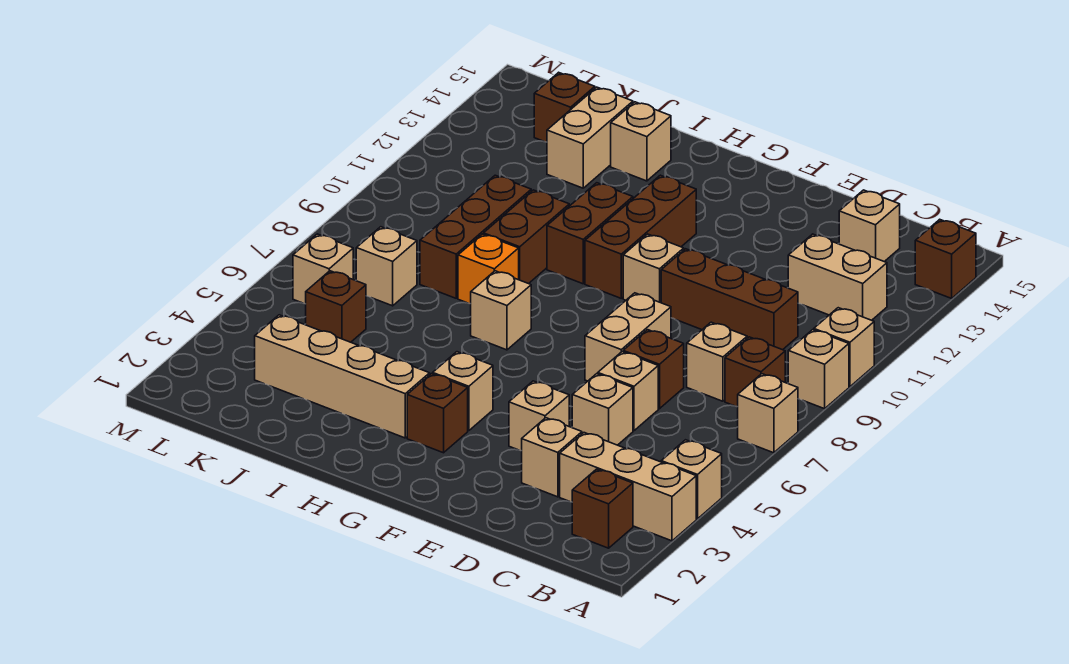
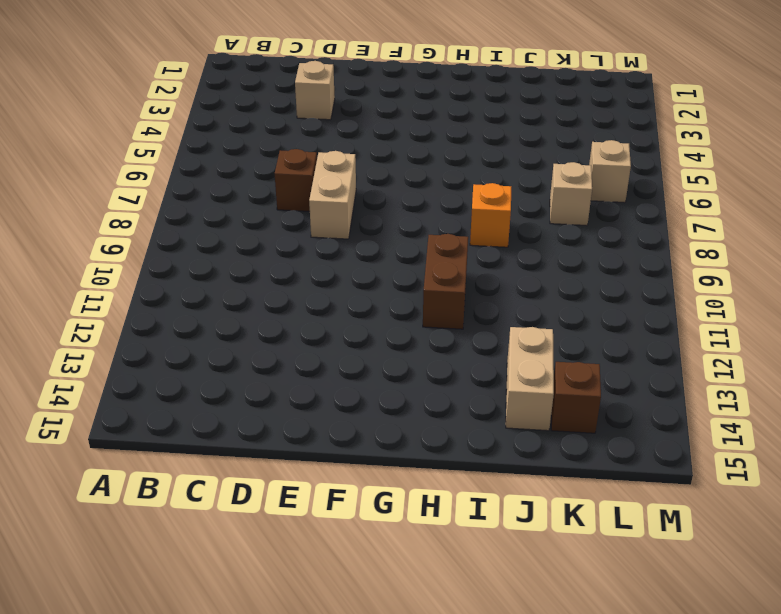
none -> tan brick A3:C3 level 1
none -> tan brick A4 level 1
none -> tan brick A7 level 1
none -> tan brick A9 level 1

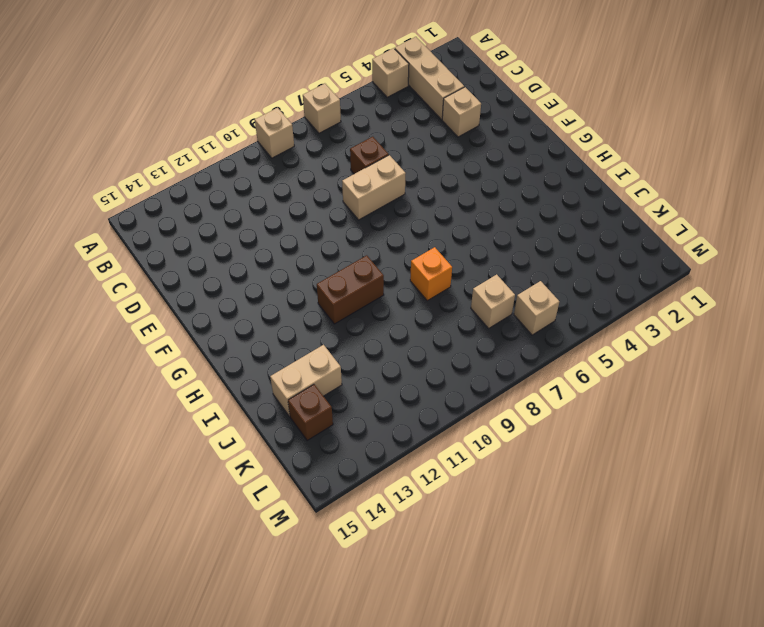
none -> tan brick A10 level 1
none -> brown brick A14 level 1
none -> brown brick B2 level 1
none -> brown brick B8 level 1

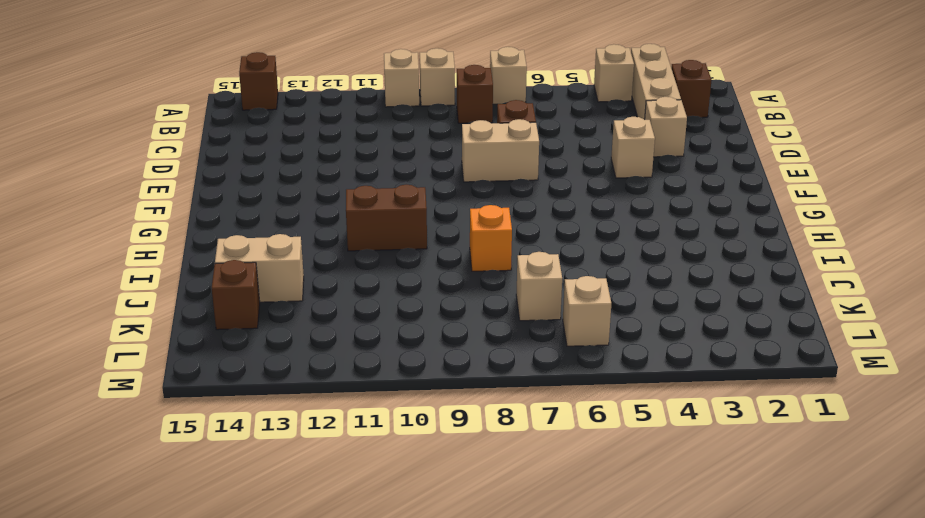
none -> tan brick B12:C12 level 1
none -> tan brick C8 level 1
none -> brown brick C10:E10 level 1
none -> tan brick C14 level 1

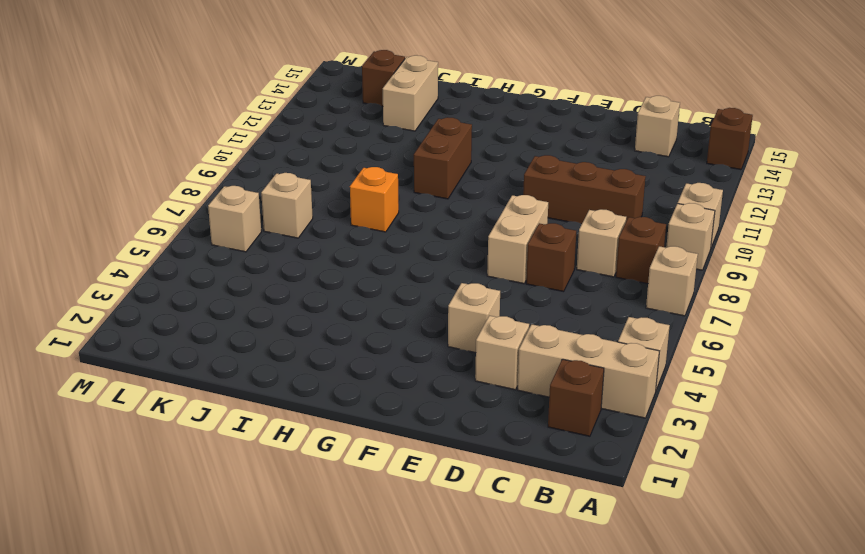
none -> tan brick B12:C12 level 1
none -> tan brick D5 level 1
none -> tan brick D6 level 1
none -> tan brick F10 level 1

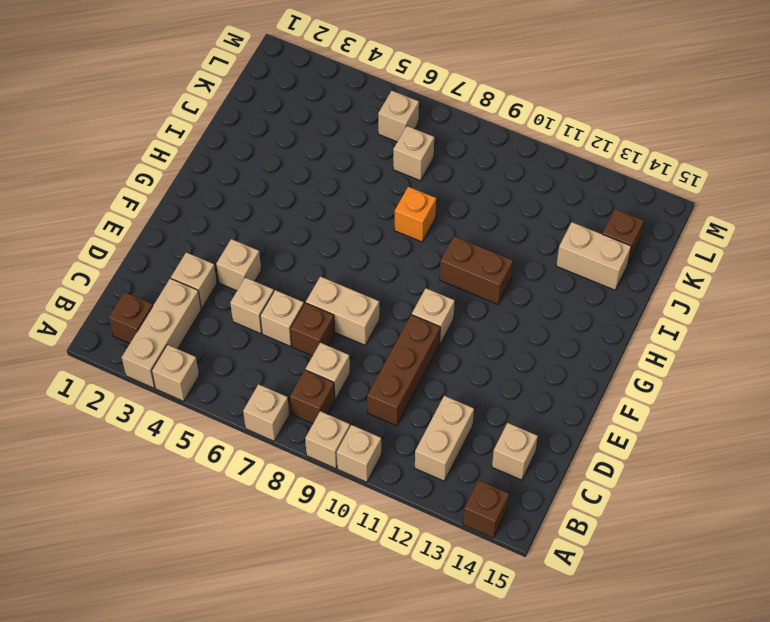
none -> brown brick G3 level 1
none -> tan brick G4 level 1
none -> brown brick G10:G12 level 1
none -> tan brick H3:K3 level 1

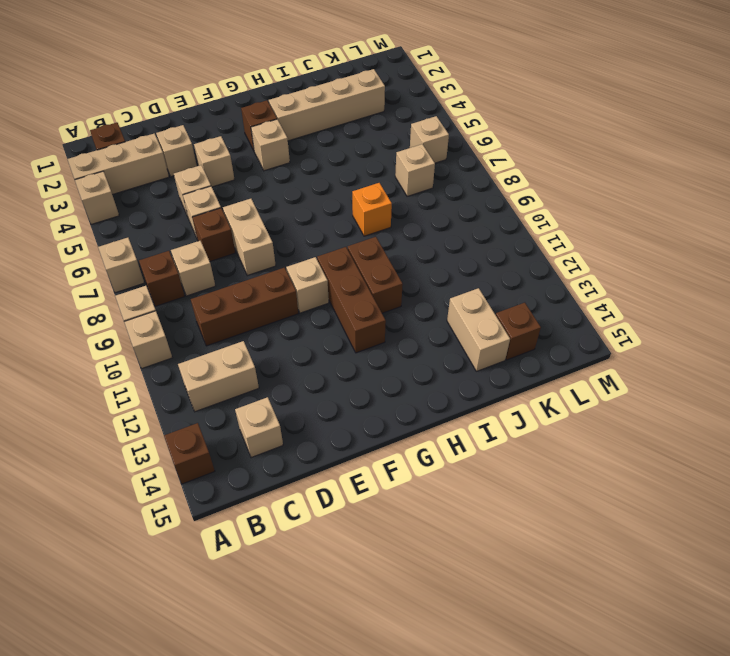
none -> tan brick H7 level 1
none -> brown brick I9:I10 level 1
none -> tan brick I14 level 1
none -> brown brick J8:J10 level 1

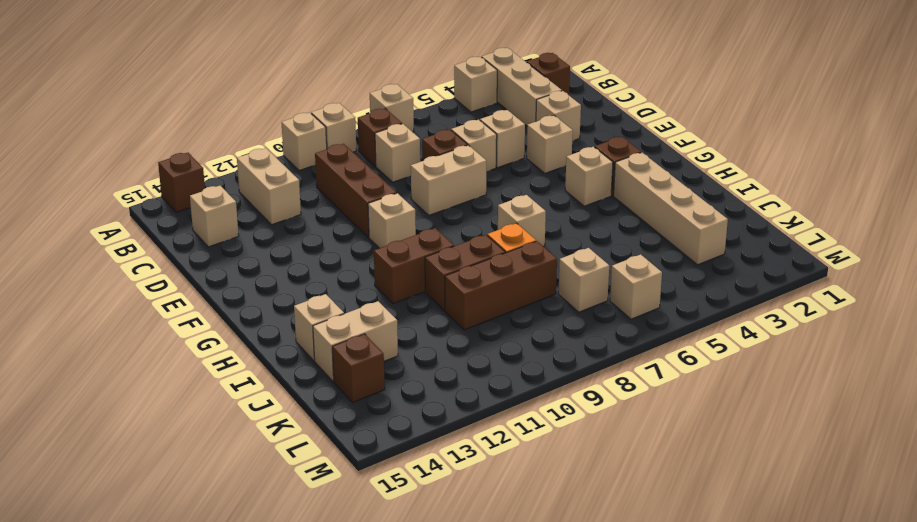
none -> brown brick G10:G12 level 1
none -> brown brick K5 level 1

